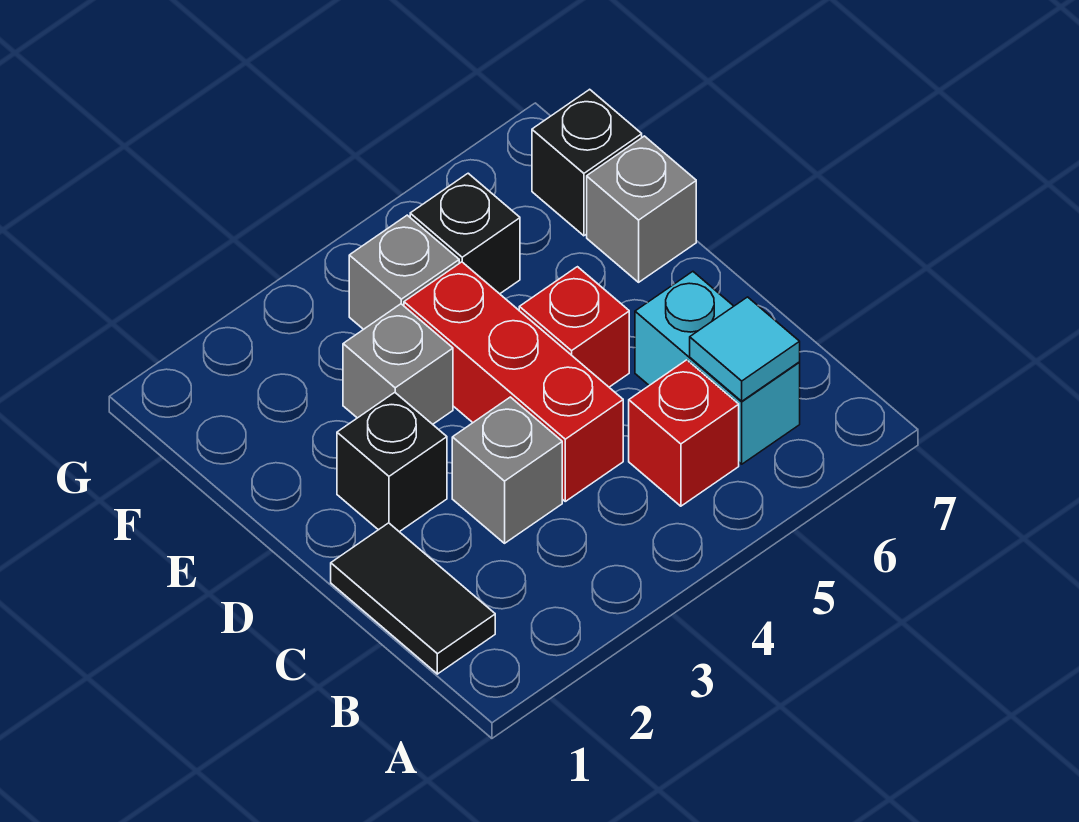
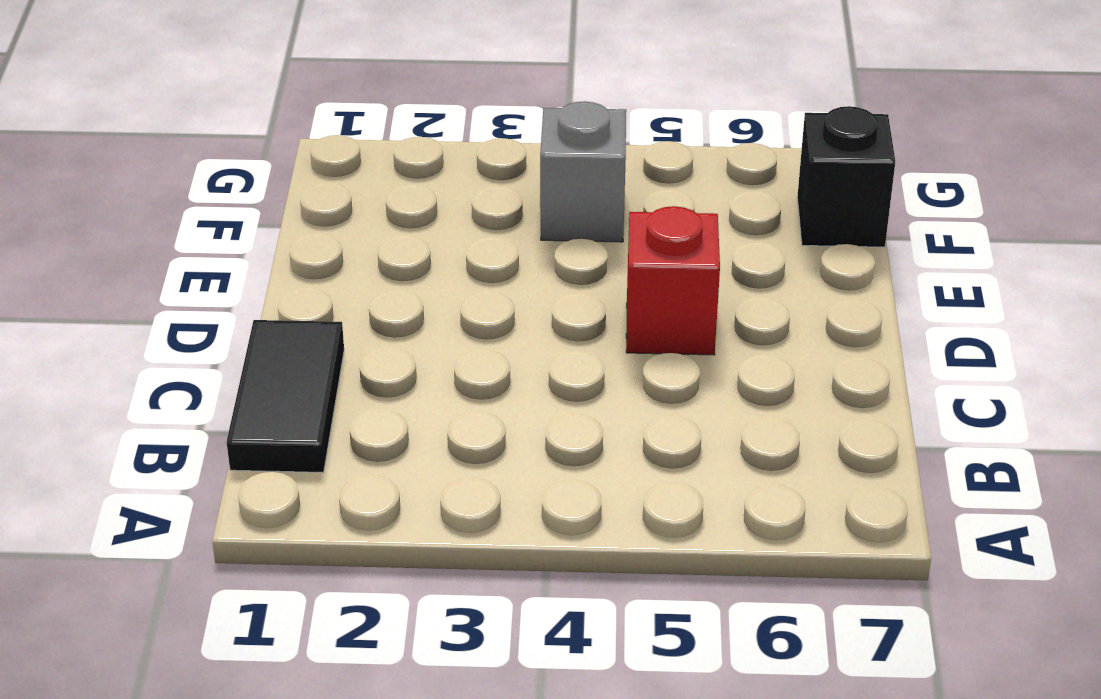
none -> red brick B5 level 1
none -> cyan brick B6:C6 level 1
none -> grey brick C3 level 1

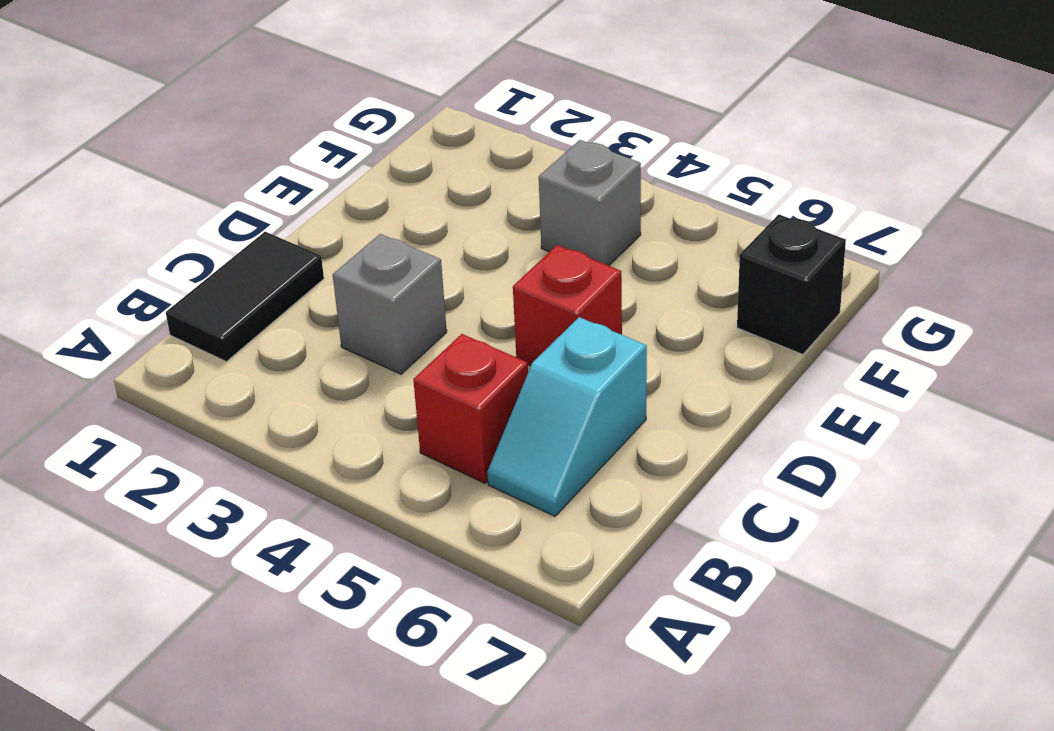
cyan slope B6:C6 level 1 top C -> cyan brick B6:C6 level 1
none -> red brick C4:E4 level 1
none -> black brick D2 level 1
none -> grey brick E3 level 1

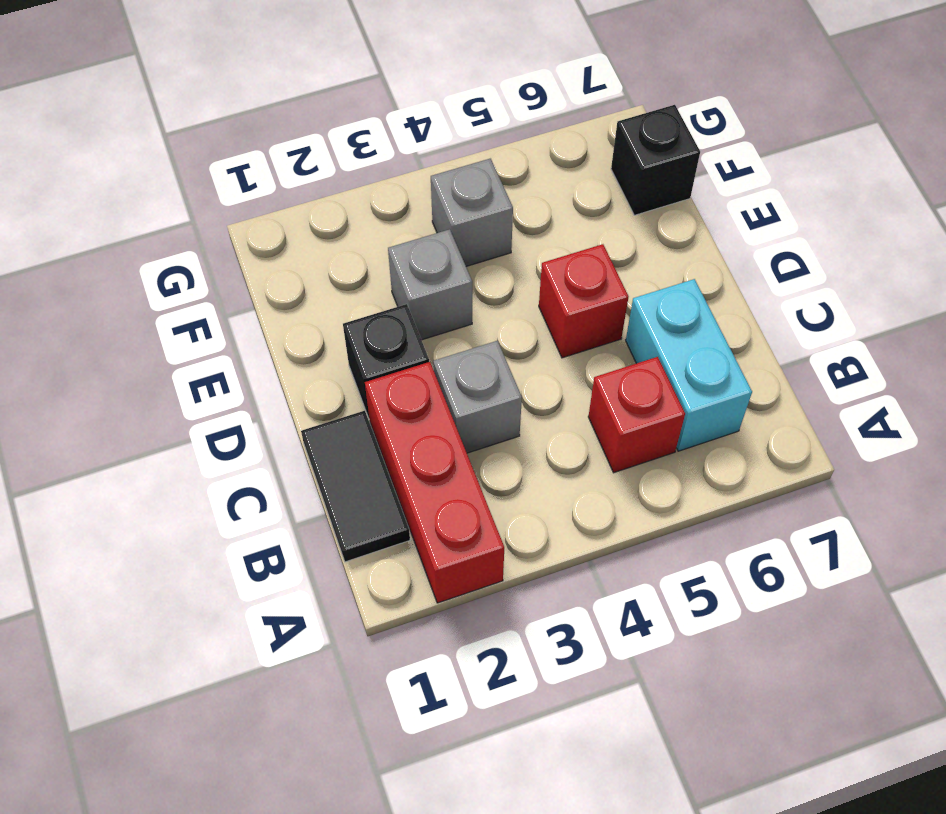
red brick A2:C2 level 1 -> red brick C4:E4 level 1
none -> grey brick E7 level 1
none -> black brick F5 level 1
none -> cyan tile B6 level 2

